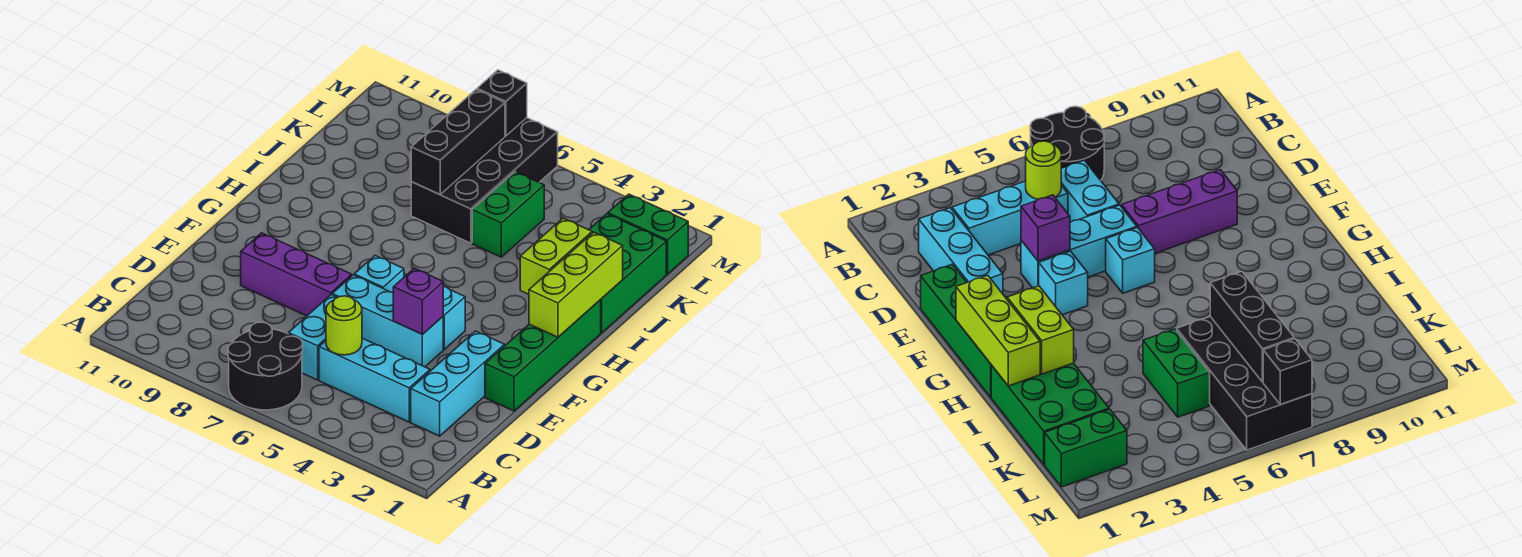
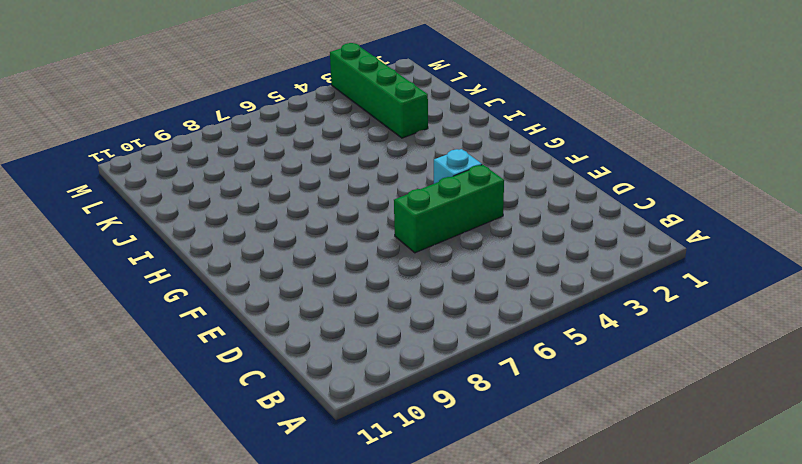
green brick E4:E6 level 1 -> cyan brick E4:E6 level 1
green brick J3:M3 level 1 -> green brick E1:H1 level 1
none -> black round brick A6:B7 level 1
none -> cyan brick C2:E2 level 1
none -> cyan brick C3:C5 level 1

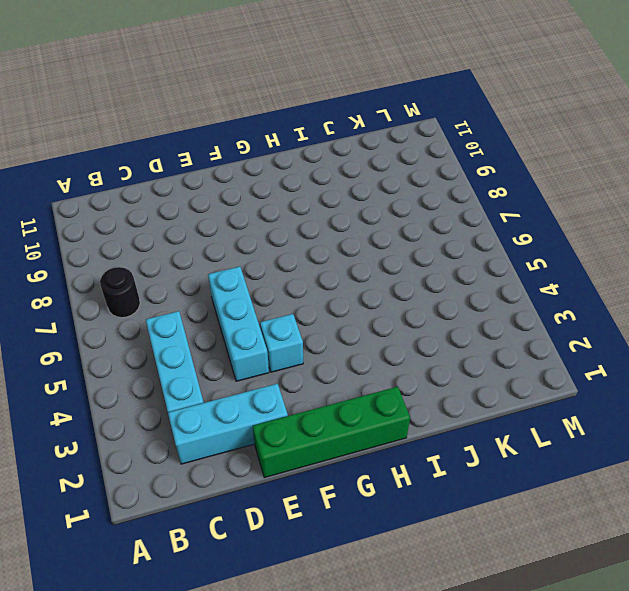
black round brick B7 level 1 -> black round brick A6:B7 level 1
none -> cyan brick C6:D6 level 1
none -> purple brick E7:E9 level 1
none -> cyan brick F6 level 1

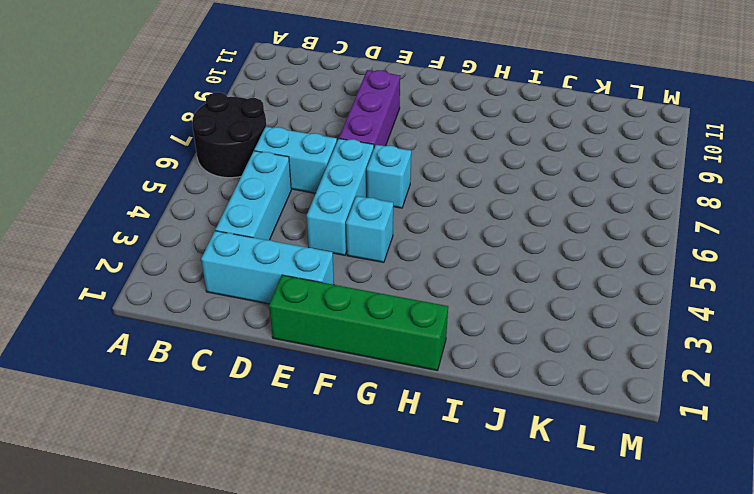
none -> green brick I1:K2 level 1
none -> green brick J5:K5 level 1
none -> black brick J6:M7 level 1

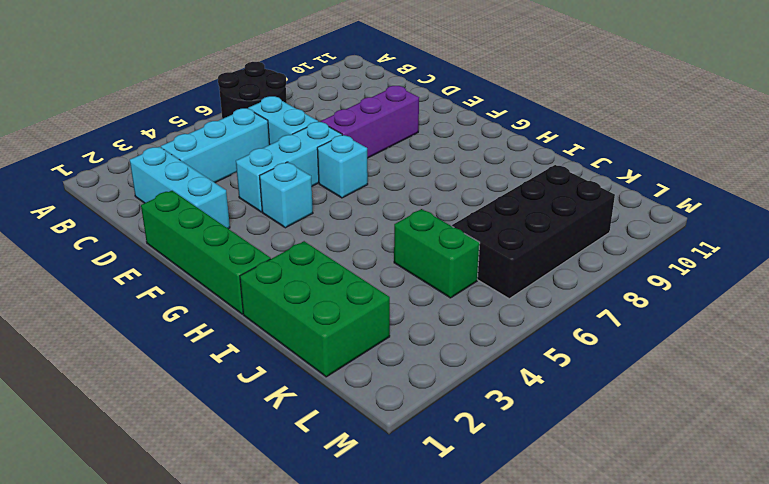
black brick K6:L9 level 1 -> black brick J6:M7 level 1
none -> green brick L1:L2 level 1
none -> lime round brick C5 level 2
none -> purple brick E4 level 2

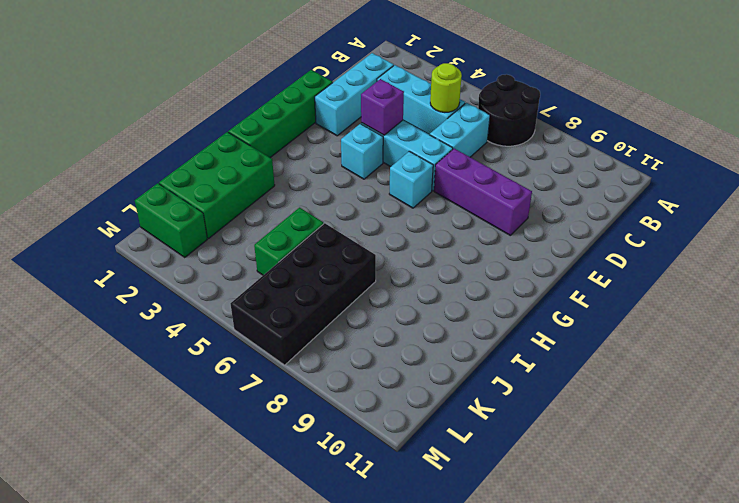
none -> lime brick G1:I1 level 2
none -> lime brick H2:I2 level 2
none -> black brick J7:L7 level 2

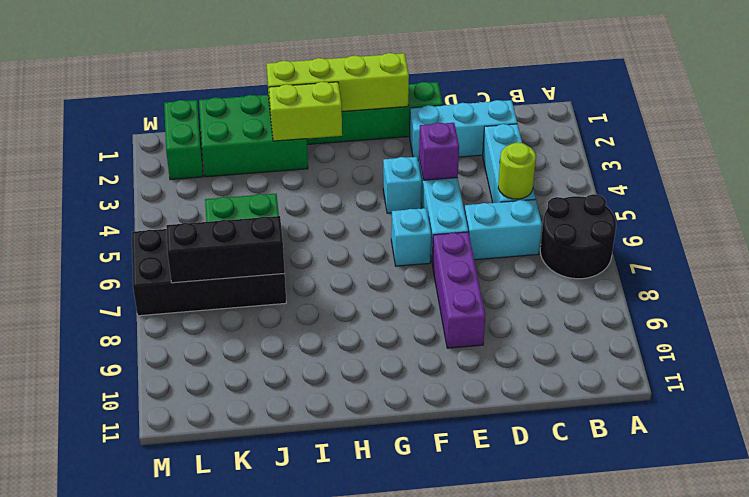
lime brick F1:I1 level 2 -> lime brick G1:I1 level 2
none -> black brick M7 level 2

